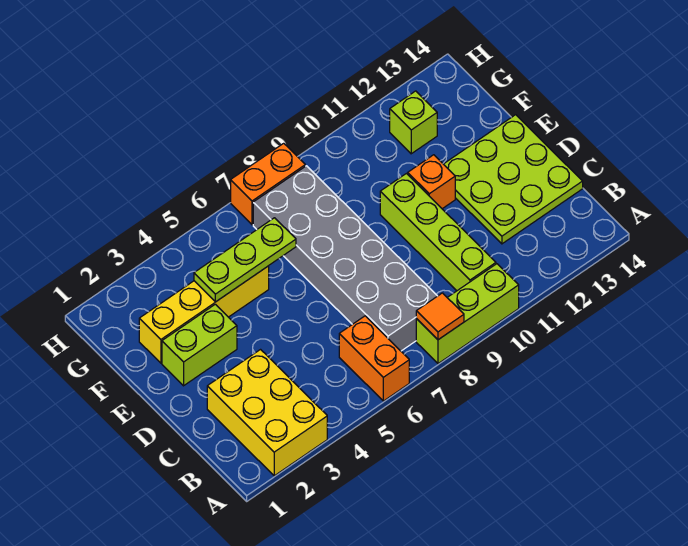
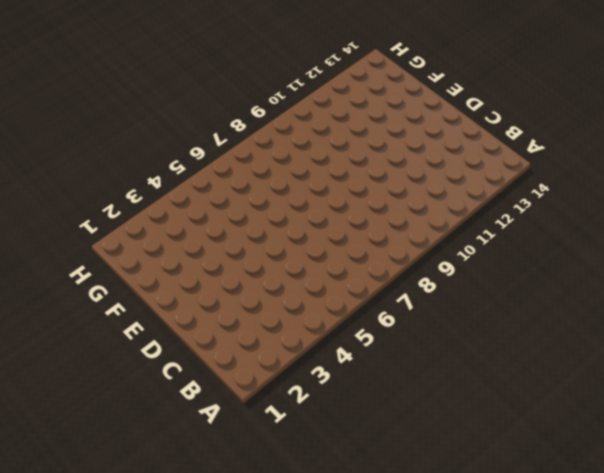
none -> yellow brick A2:C3 level 1
none -> orange brick A6:B6 level 1
none -> lime brick A8:A10 level 1

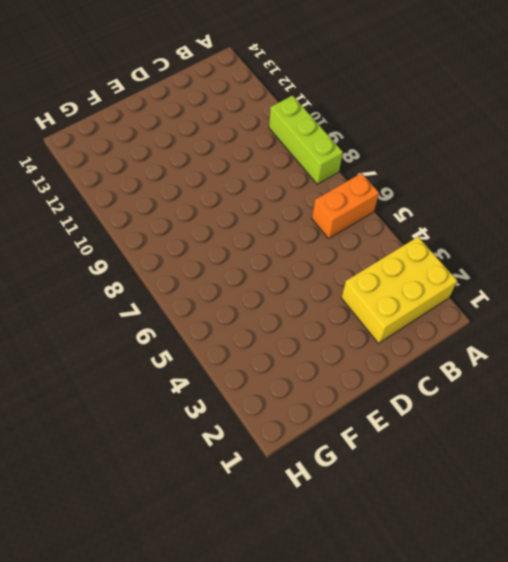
none -> grey brick B7:G8 level 1
none -> lime brick B10:E10 level 1
none -> lime plate C12:E14 level 1

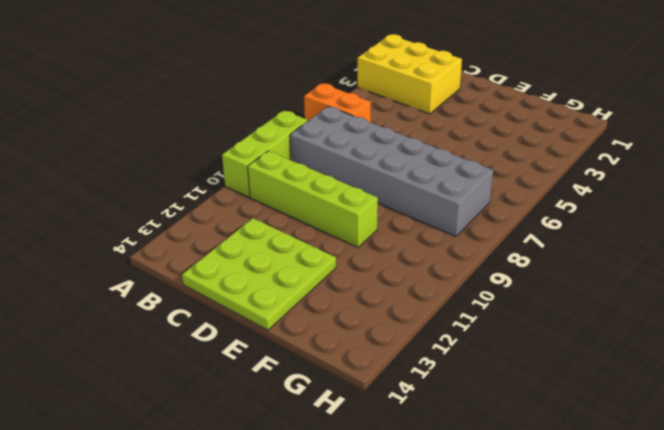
none -> lime brick E2:E3 level 1
none -> orange brick E11 level 1
none -> yellow brick F2:F5 level 1

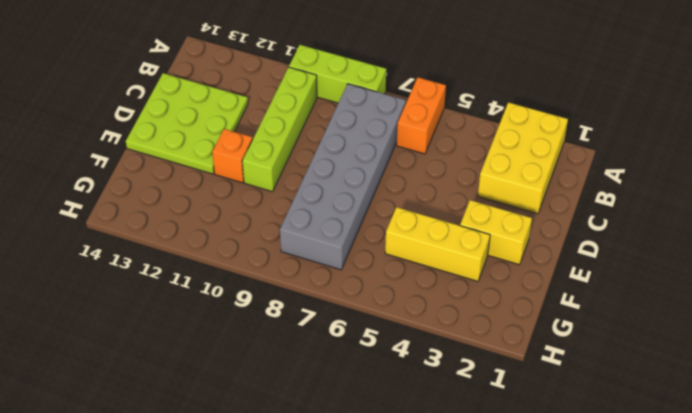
yellow brick E2:E3 level 1 -> lime brick E2:E3 level 1
yellow brick F3:F5 level 1 -> yellow brick F2:F5 level 1
none -> lime brick G12 level 1
none -> orange brick H7:H8 level 1
none -> orange tile A8 level 2

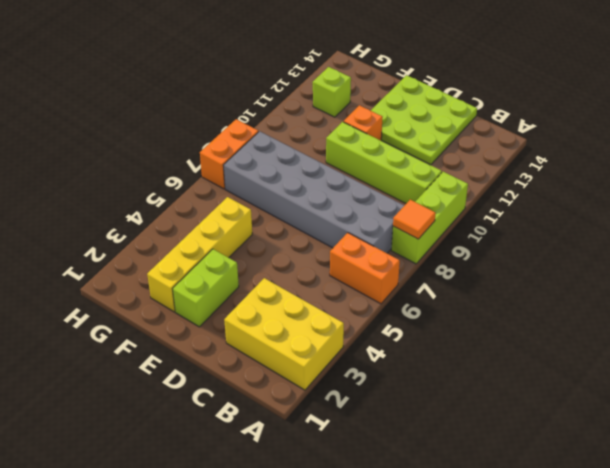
none -> lime plate F4:F6 level 2

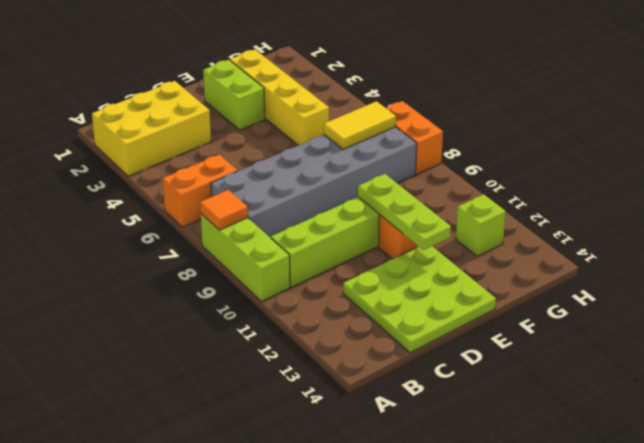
lime plate E10:E12 level 2 -> lime plate F4:F6 level 2
yellow tile F7:G7 level 2 -> none

